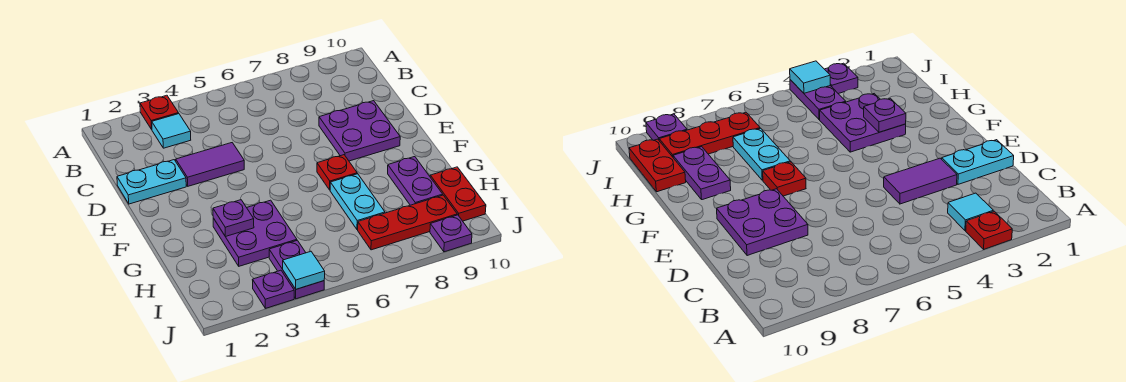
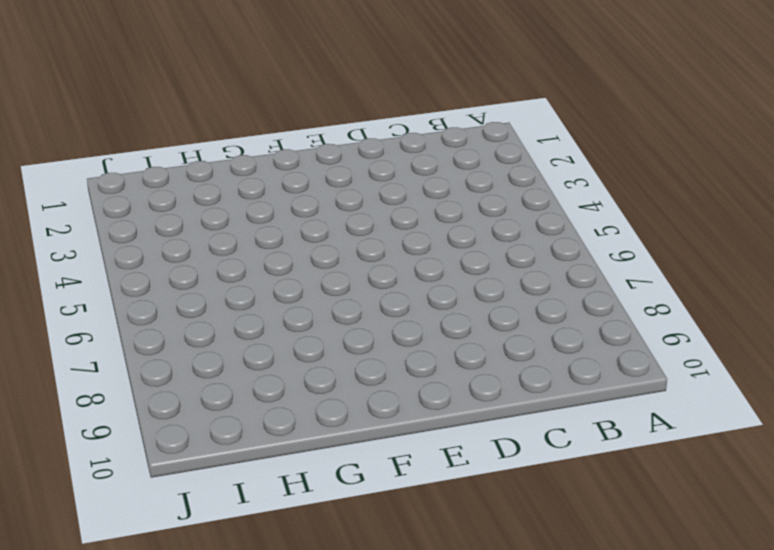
none -> red plate A3 level 1
none -> cyan tile B3 level 1
none -> cyan plate D1:D2 level 1

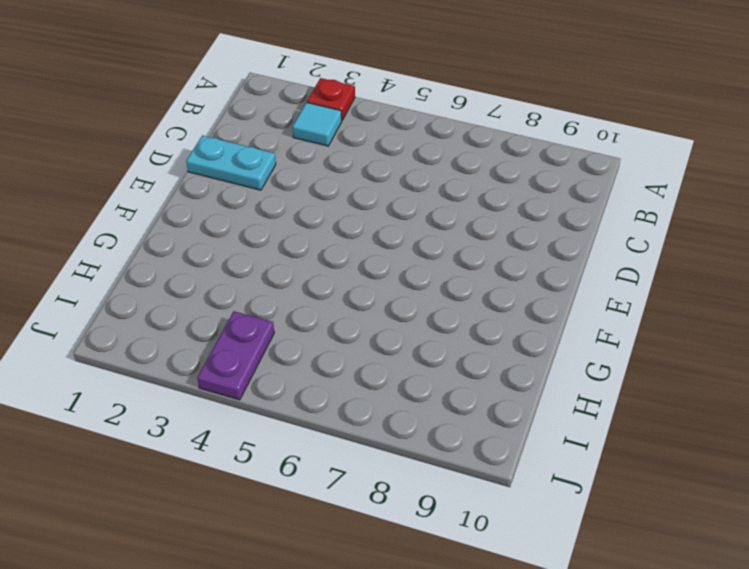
none -> purple tile D3:D4 level 1
none -> purple plate D8:E9 level 1
none -> red plate F7 level 1

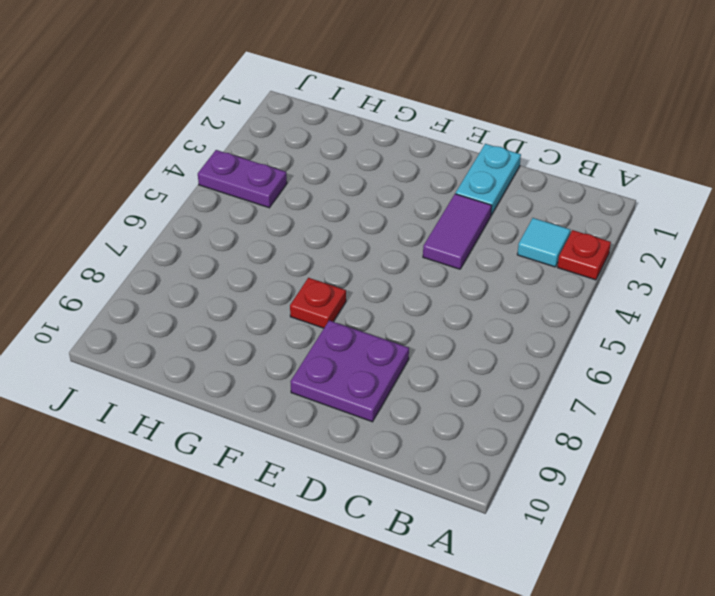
none -> purple plate G3:H4 level 1
none -> cyan plate G7:H7 level 1
none -> purple plate G9:H9 level 1

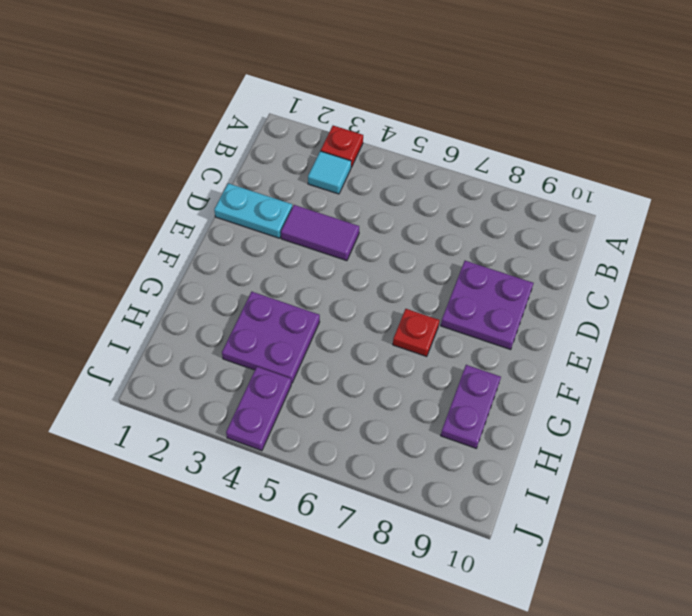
none -> cyan plate G7:H7 level 1
none -> red plate H10:I10 level 1
none -> red plate I7:I9 level 1

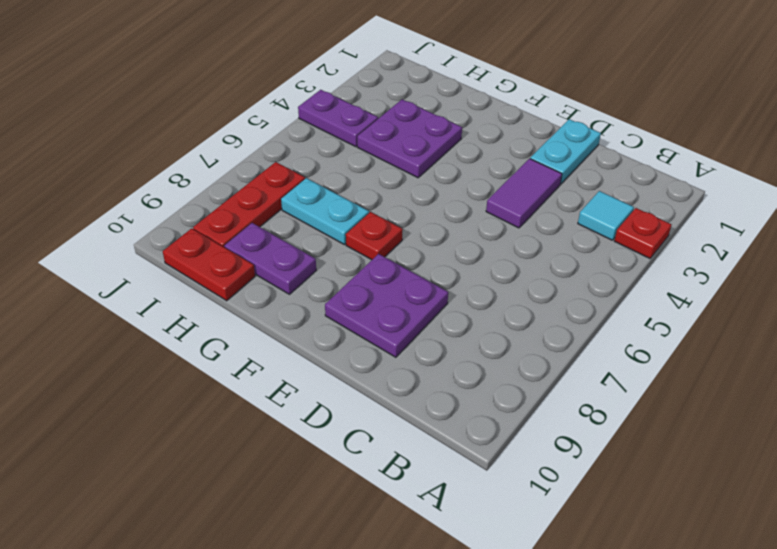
none -> purple plate J3 level 1
none -> purple plate J9 level 1
none -> purple plate G3 level 2

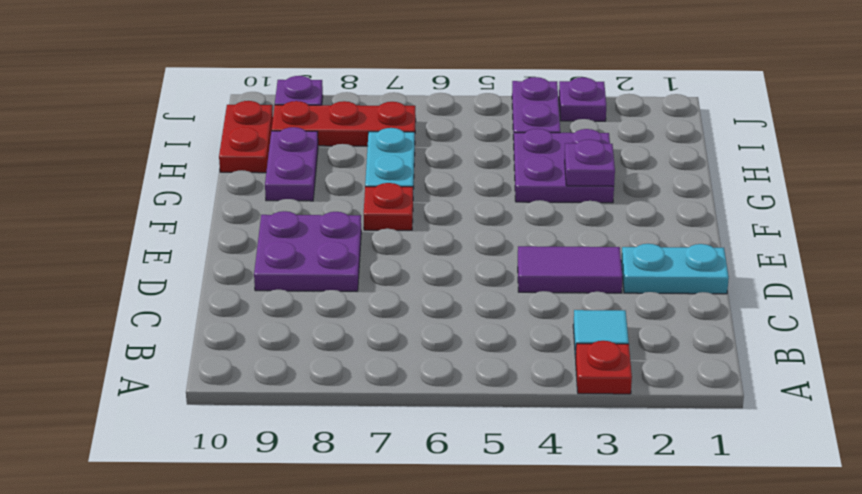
none -> cyan tile J4 level 2

